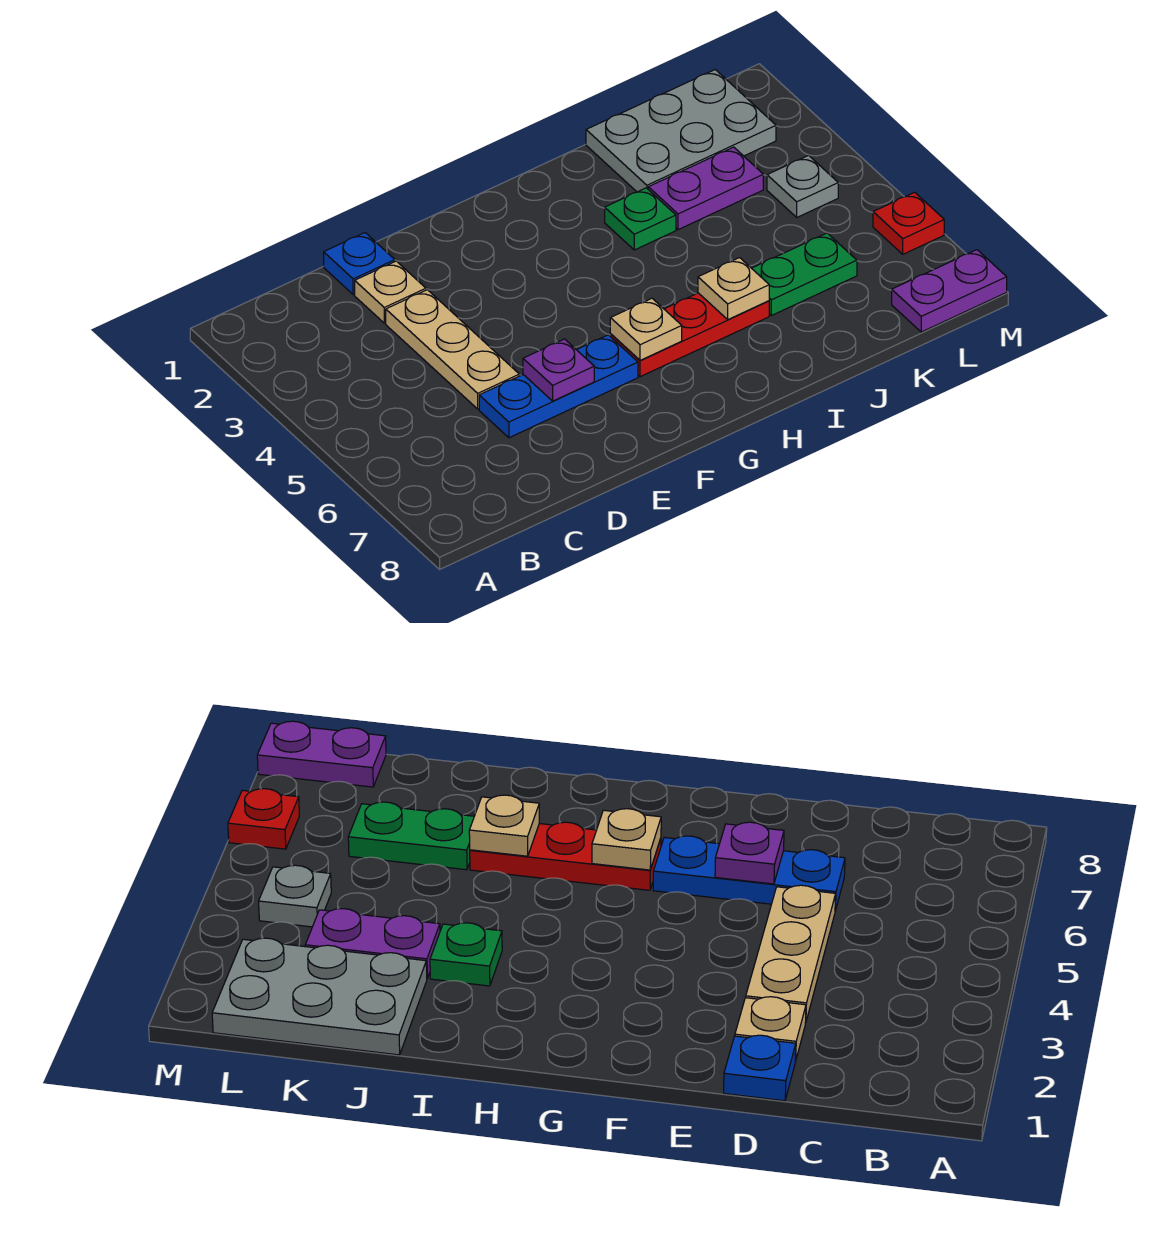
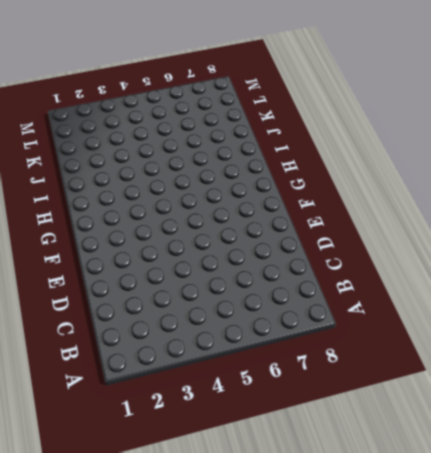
none -> blue plate D1 level 1
none -> tan plate D2 level 1
none -> tan plate D3:D5 level 1

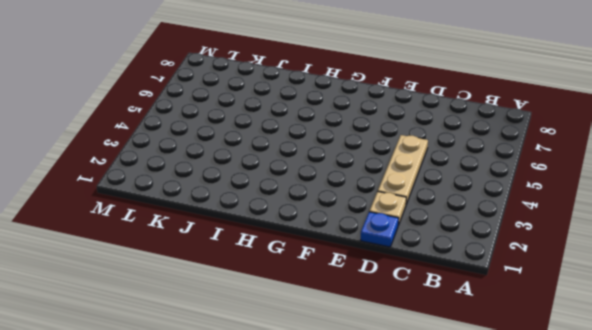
none -> blue plate D6:F6 level 1
none -> red plate G6:I6 level 1
none -> green plate I3 level 1

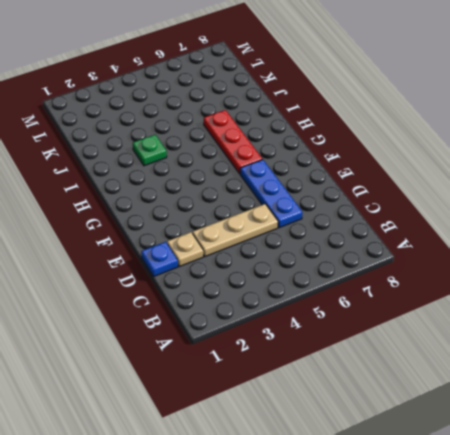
none -> grey plate J1:L2 level 1
none -> purple plate J3:K3 level 1
none -> green plate J6:K6 level 1

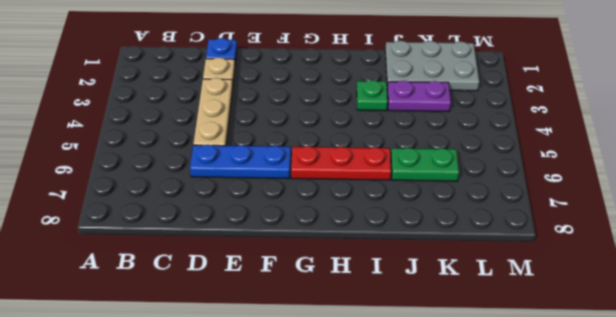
none -> grey plate L4 level 1
none -> purple plate L8:M8 level 1
none -> red plate M6 level 1

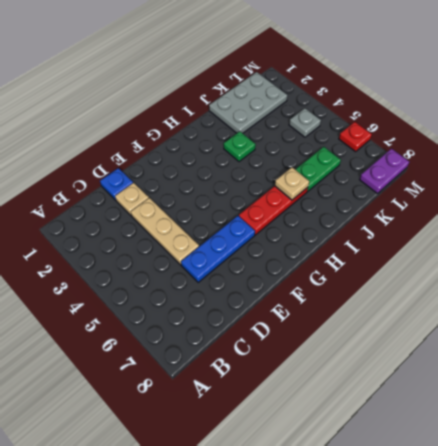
none -> purple plate J3:K3 level 1
none -> purple plate E6 level 2
none -> tan plate G6 level 2

